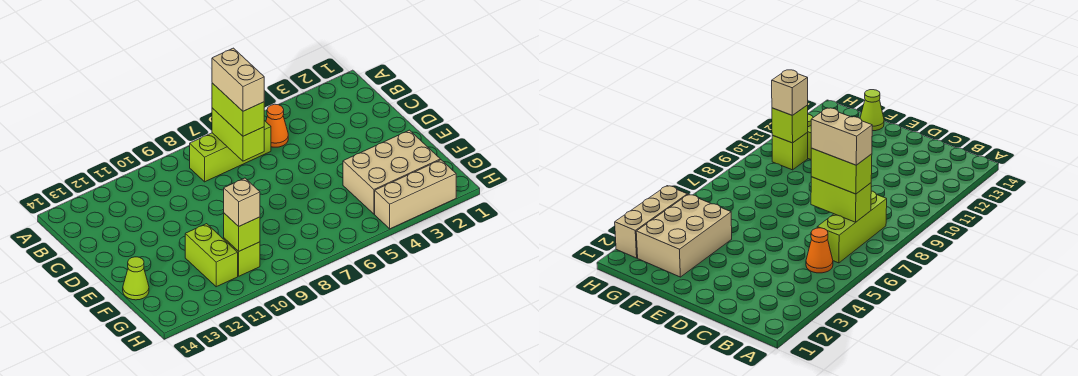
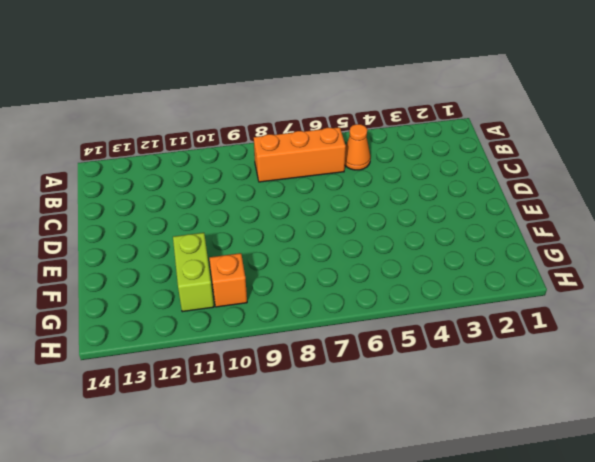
orange brick B6:B8 level 1 -> lime brick B6:B8 level 1
orange brick G10 level 1 -> lime brick G10 level 1
none -> tan brick F2:G4 level 1
none -> lime cone F14 level 1
none -> tan brick H2:H4 level 1

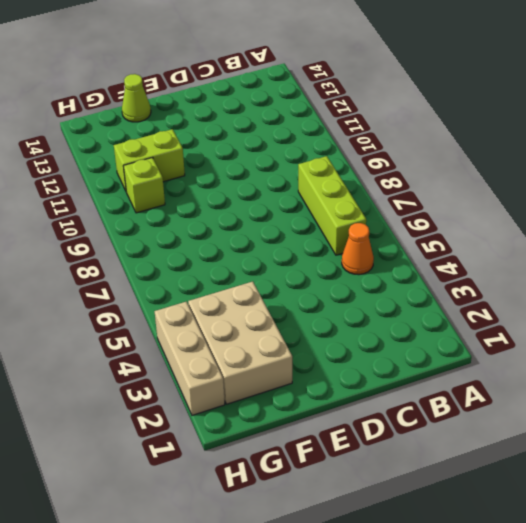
none -> lime brick B7:C7 level 2
none -> lime brick G10 level 2
none -> lime brick B7:C7 level 3

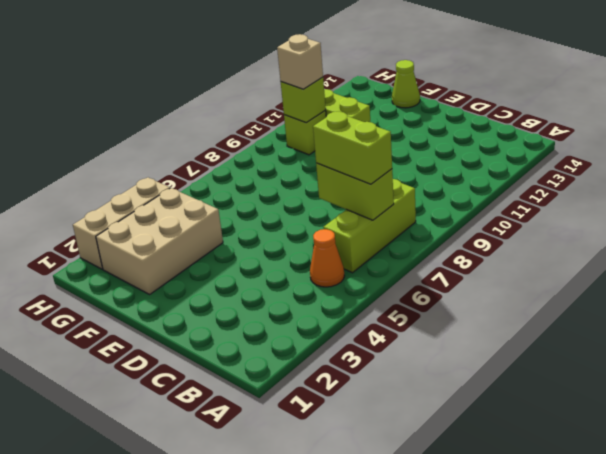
none -> tan brick B7:C7 level 4

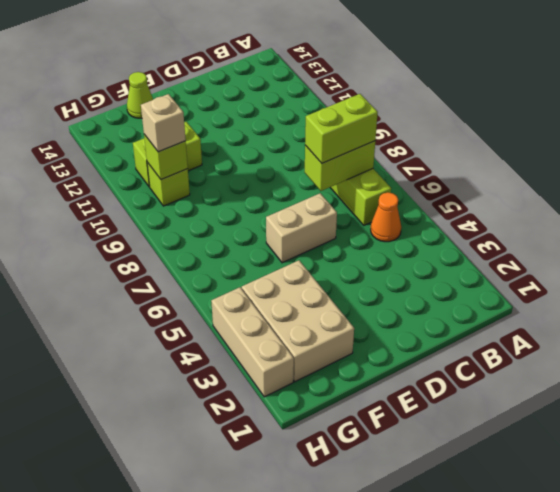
tan brick D6:E6 level 1 -> tan brick B7:C7 level 4

